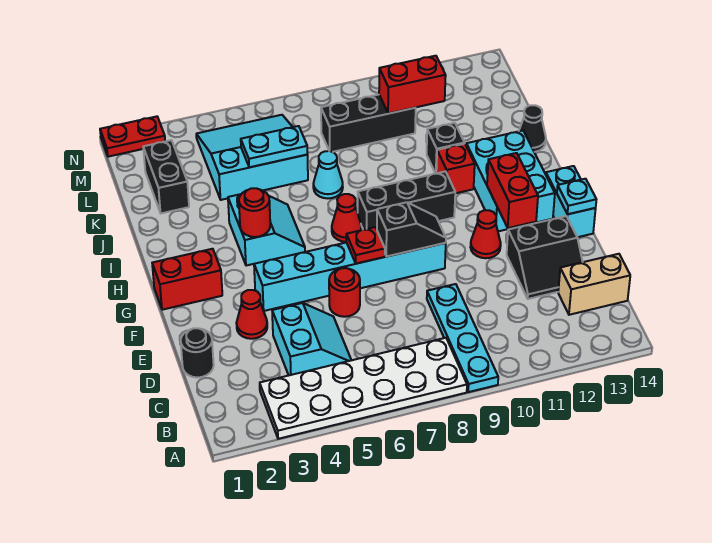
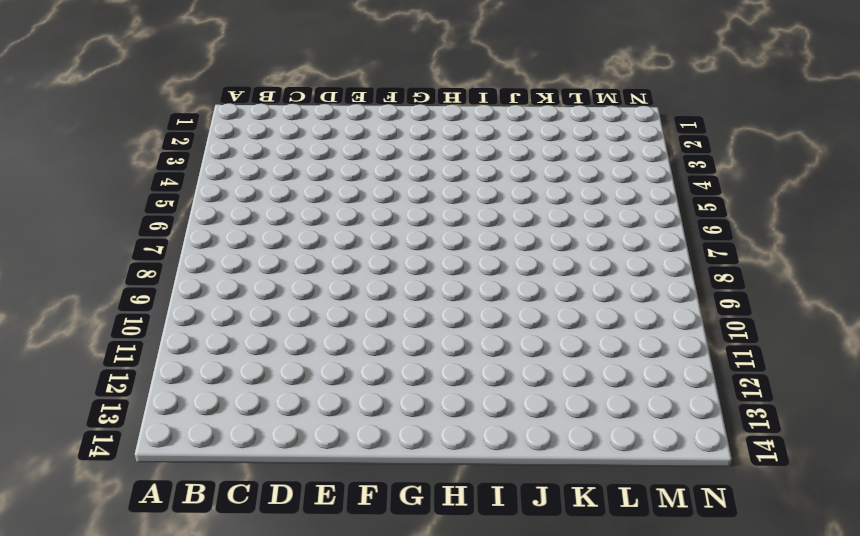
none -> white plate A3:B8 level 1
none -> cyan plate A9:D9 level 1
none -> cyan slope C4:D5 level 1 top 4
none -> tan brick C13:C14 level 1

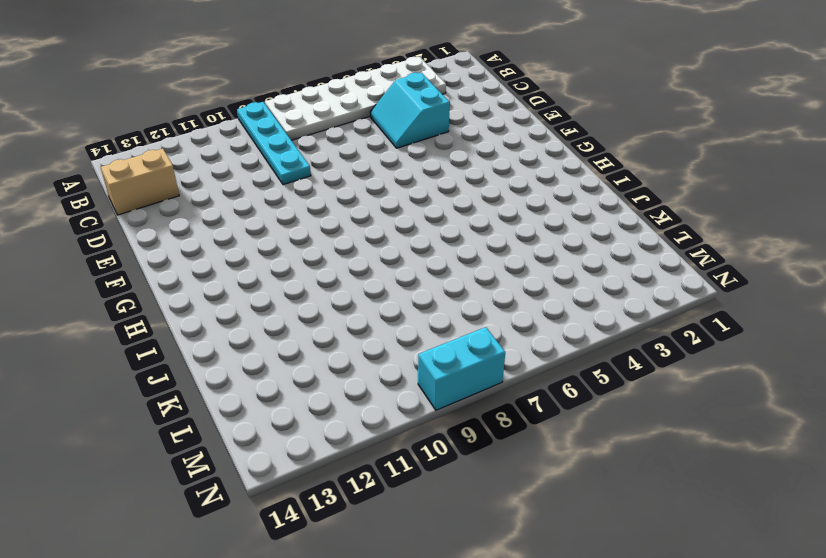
cyan brick N8:N9 level 1 -> cyan brick F14:G14 level 1
none -> black round brick D1 level 1
none -> black slope D12:E13 level 1 top E
none -> red cone E3 level 1
none -> red round brick E6 level 1

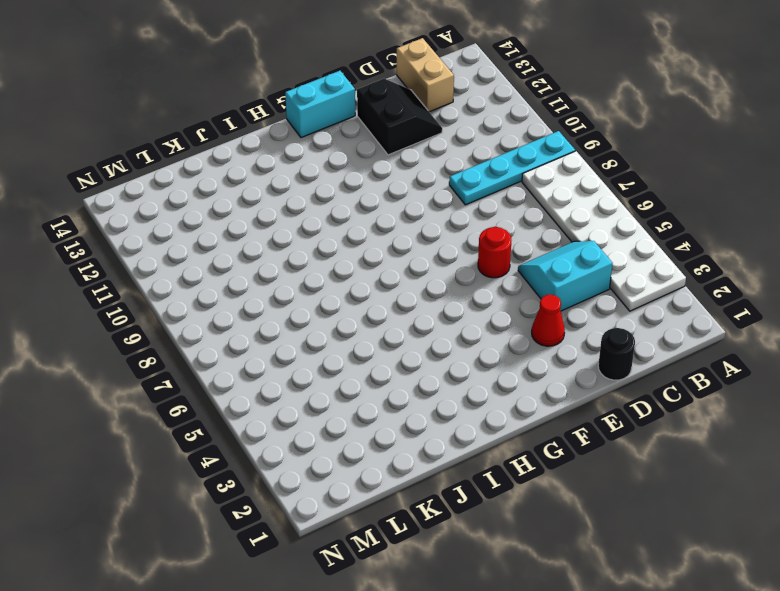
none -> cyan brick F4:F9 level 1
none -> red cone F11 level 1
none -> red brick G1:G2 level 1
none -> cyan brick G12:I13 level 1

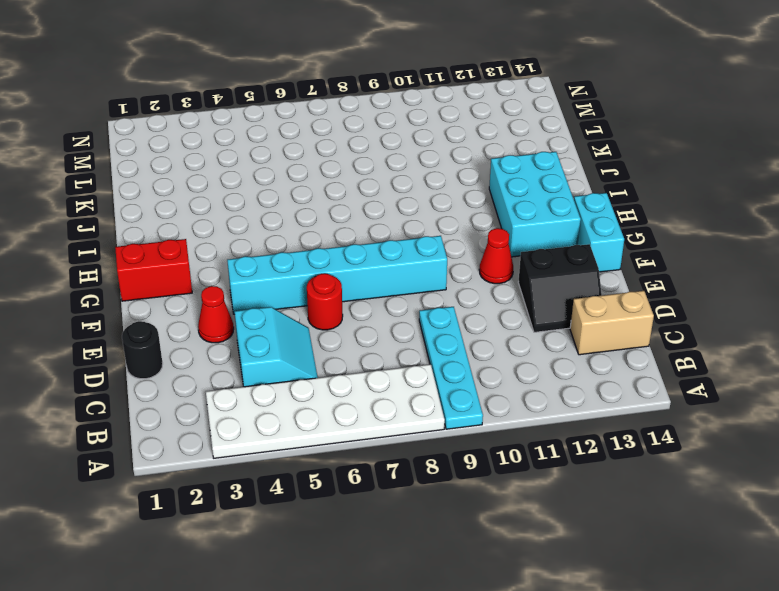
none -> cyan slope H4:I5 level 1 top 4
none -> red cone H7 level 1
none -> black brick H8:H10 level 1
none -> red brick I11 level 1

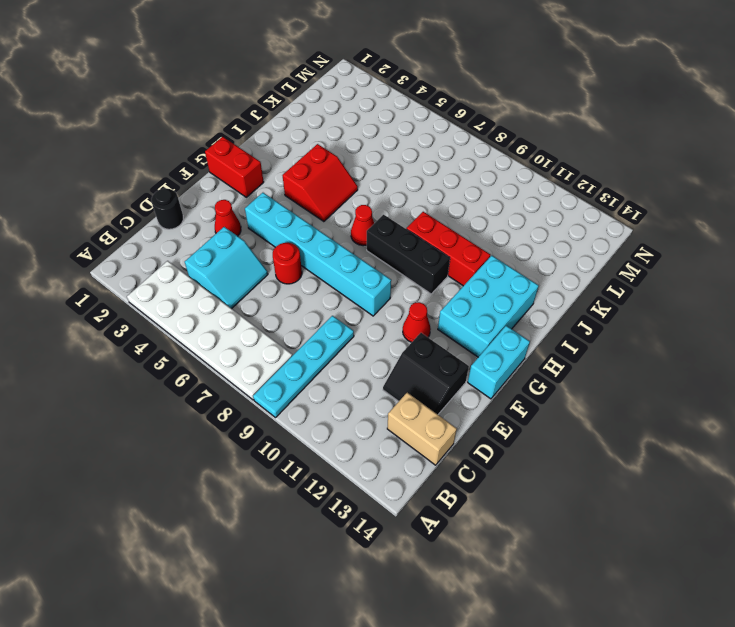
red slope H4:I5 level 1 top 4 -> cyan slope H4:I5 level 1 top 4
red brick I9:I11 level 1 -> red brick I11 level 1
none -> cyan cone J7 level 1
none -> black brick J11 level 1
none -> black cone J14 level 1
none -> black brick K2:L2 level 1

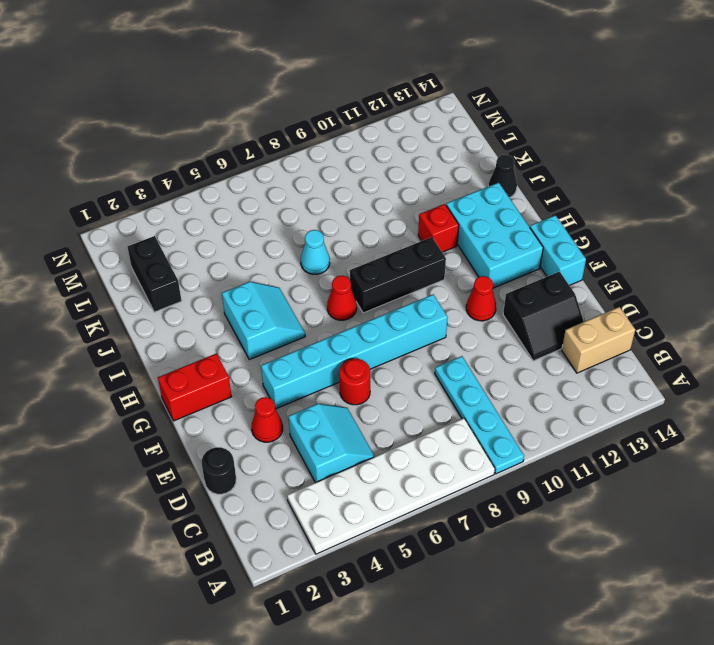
none -> black brick J11 level 1
none -> cyan slope K4:M6 level 1 top K
none -> black brick L8:L10 level 1
none -> red plate N1:N2 level 1

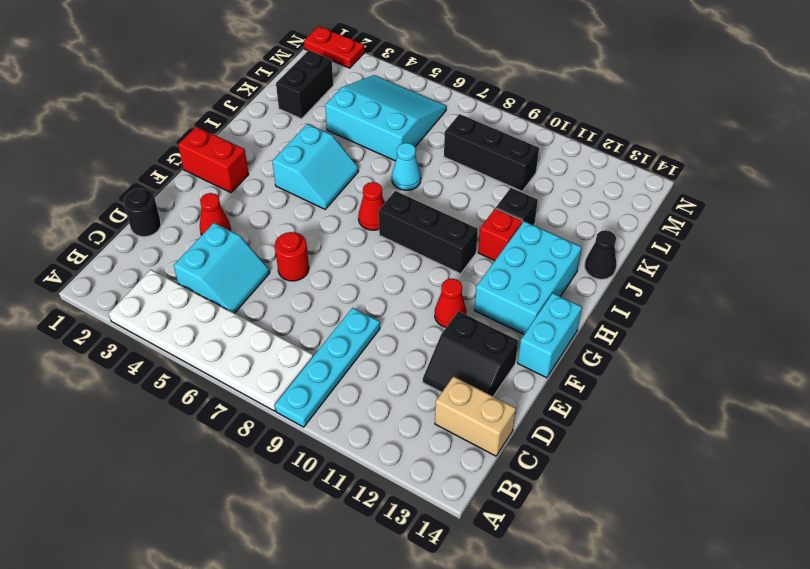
none -> cyan brick F4:F9 level 1
none -> red plate F7 level 2
none -> black slope F8:F9 level 2 top 8
none -> red brick F12:G12 level 2

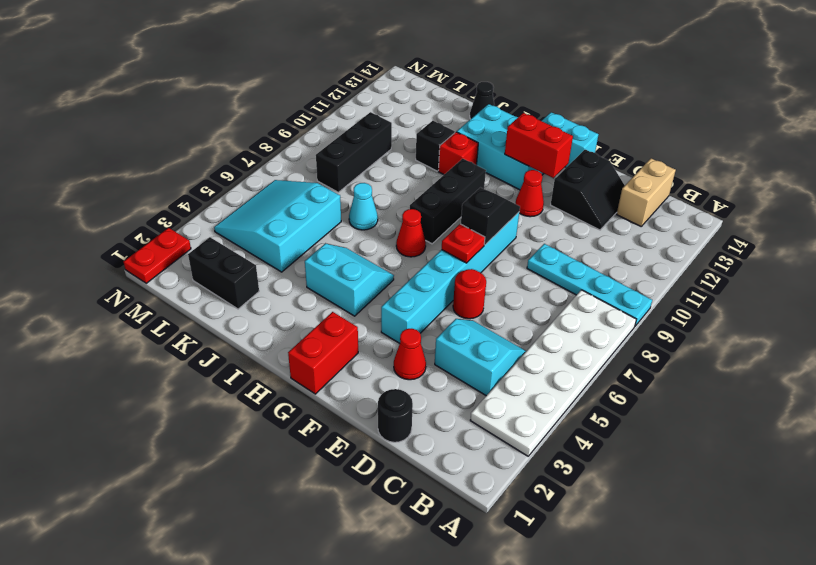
none -> cyan plate F14 level 2
none -> red round brick H4 level 2
none -> cyan plate K5:K6 level 2
none -> red brick L10:L11 level 2

